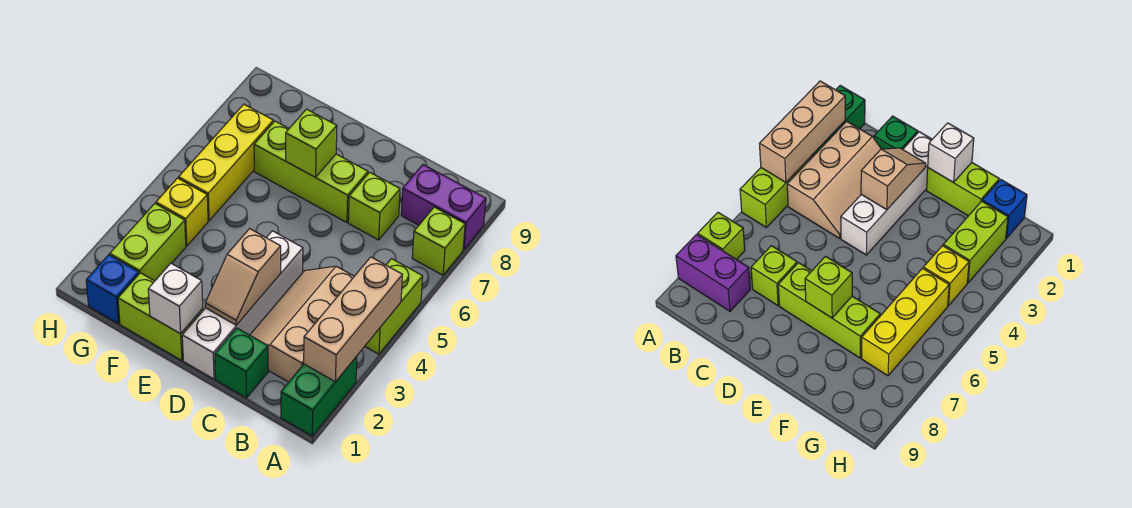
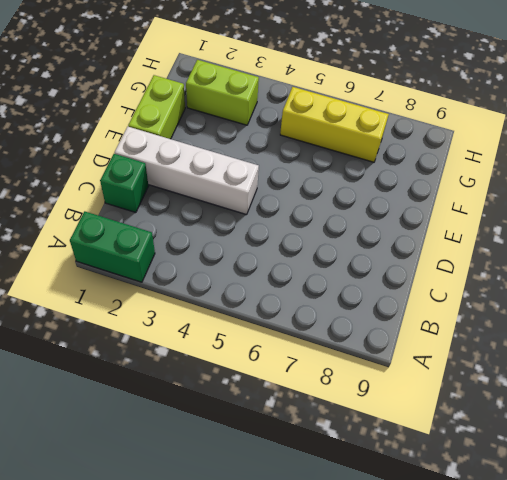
none -> lime brick A4:A5 level 1
none -> lime brick A7 level 1
none -> purple brick A8:B8 level 1

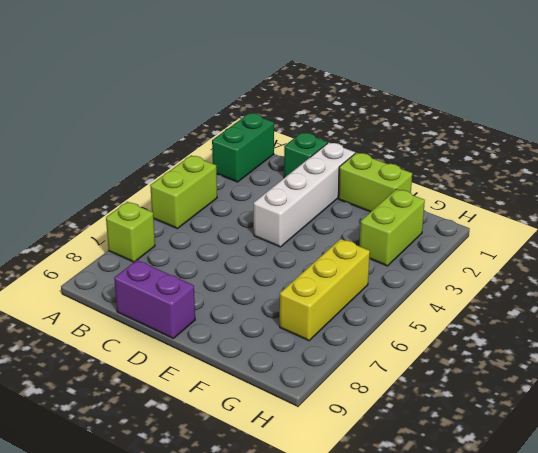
purple brick C9:D9 level 1 -> purple brick A8:B8 level 1
none -> tan slope B2:C4 level 1 top B
none -> lime brick C7 level 1
none -> lime brick D7:F7 level 1

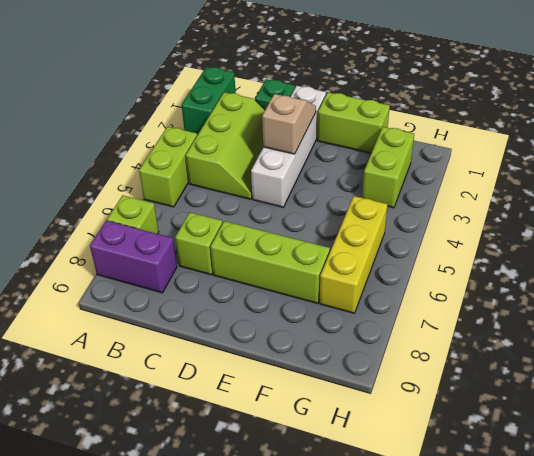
lime slope B2:C4 level 1 top B -> tan slope B2:C4 level 1 top B
none -> blue brick G1 level 1
none -> yellow brick G4 level 1
none -> tan brick A2:A4 level 2

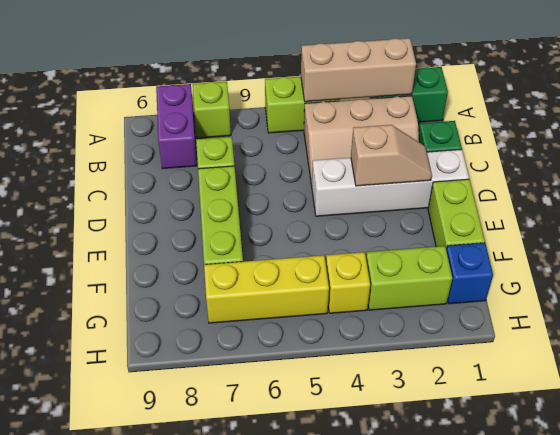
none -> white brick E1 level 2
none -> lime brick E7 level 2

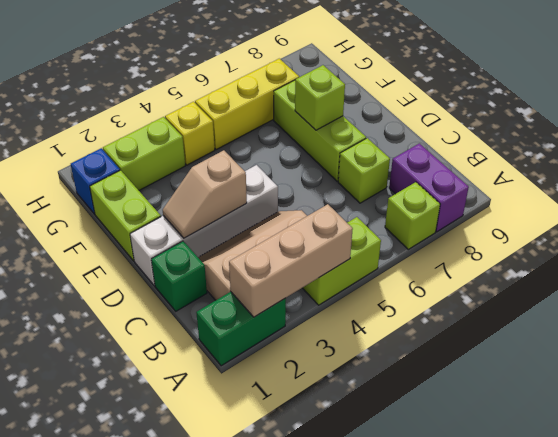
none -> white brick E1 level 2

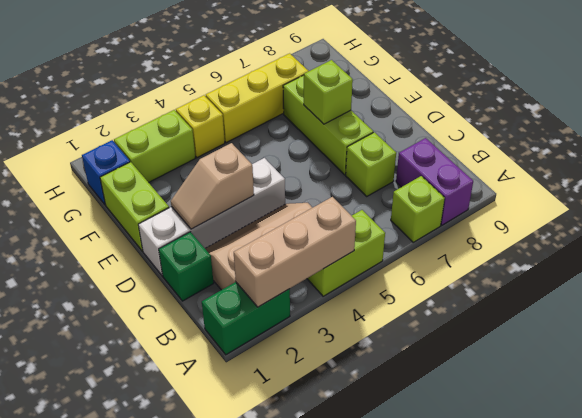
none -> white brick E1 level 2

